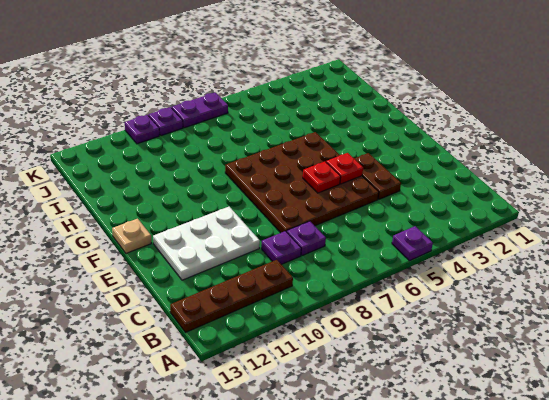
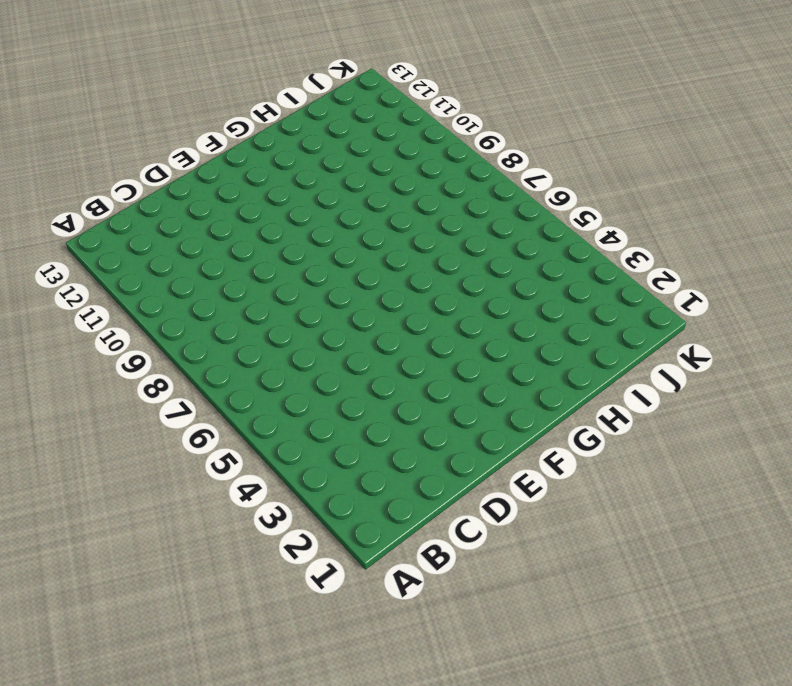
none -> purple plate A5 level 1
none -> brown plate B10:B13 level 1
none -> purple plate C8 level 1

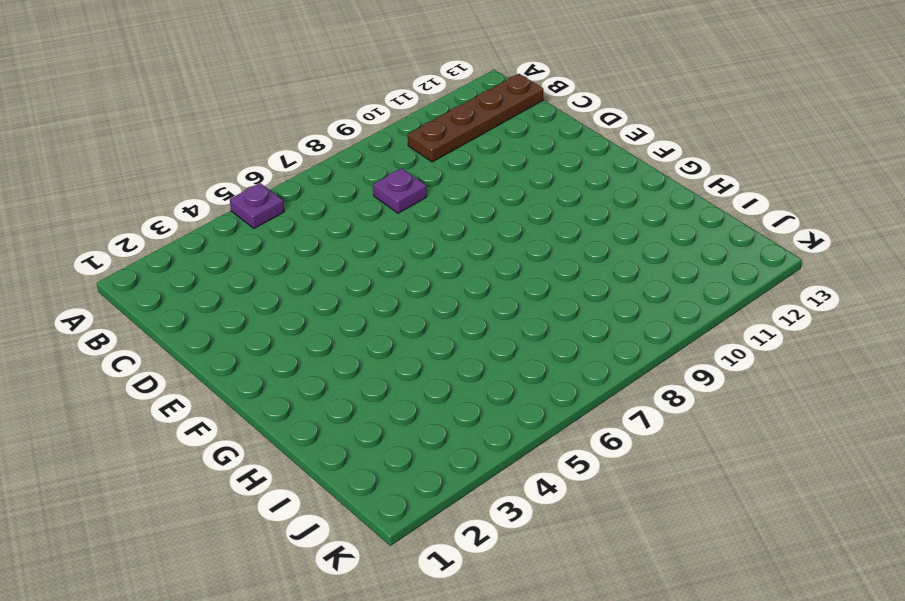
none -> purple plate C9 level 1
none -> brown plate D4:E4 level 1
none -> brown plate D5:G8 level 1

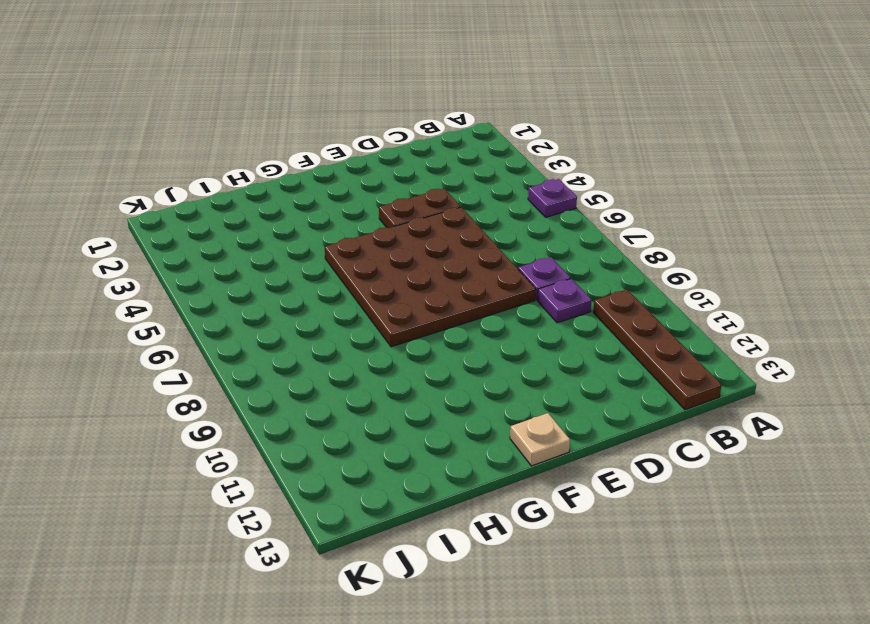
none -> white plate D10:E12 level 1
none -> purple plate K7:K8 level 1
none -> purple plate K9 level 1

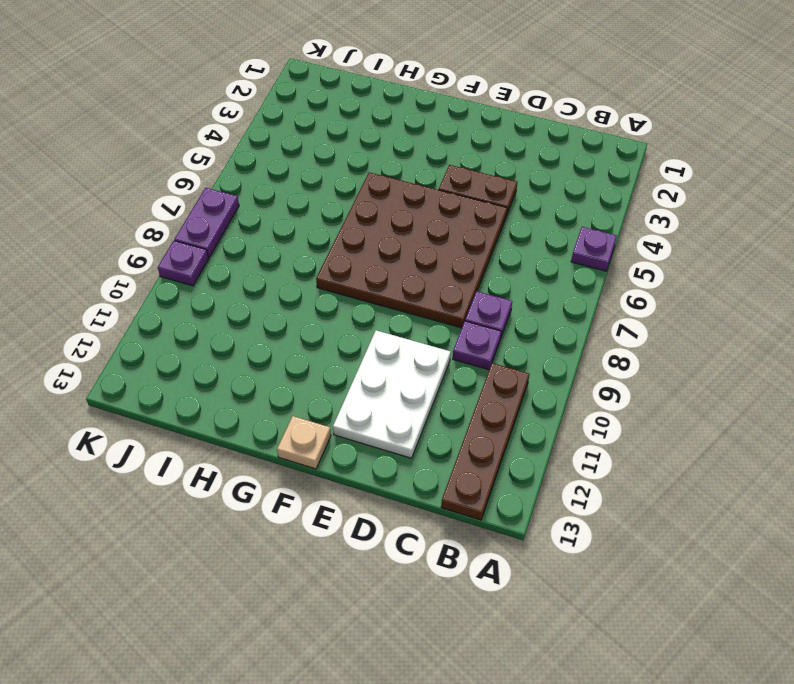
none -> purple plate K10 level 1
none -> red plate E5 level 2
none -> red plate E6 level 2

